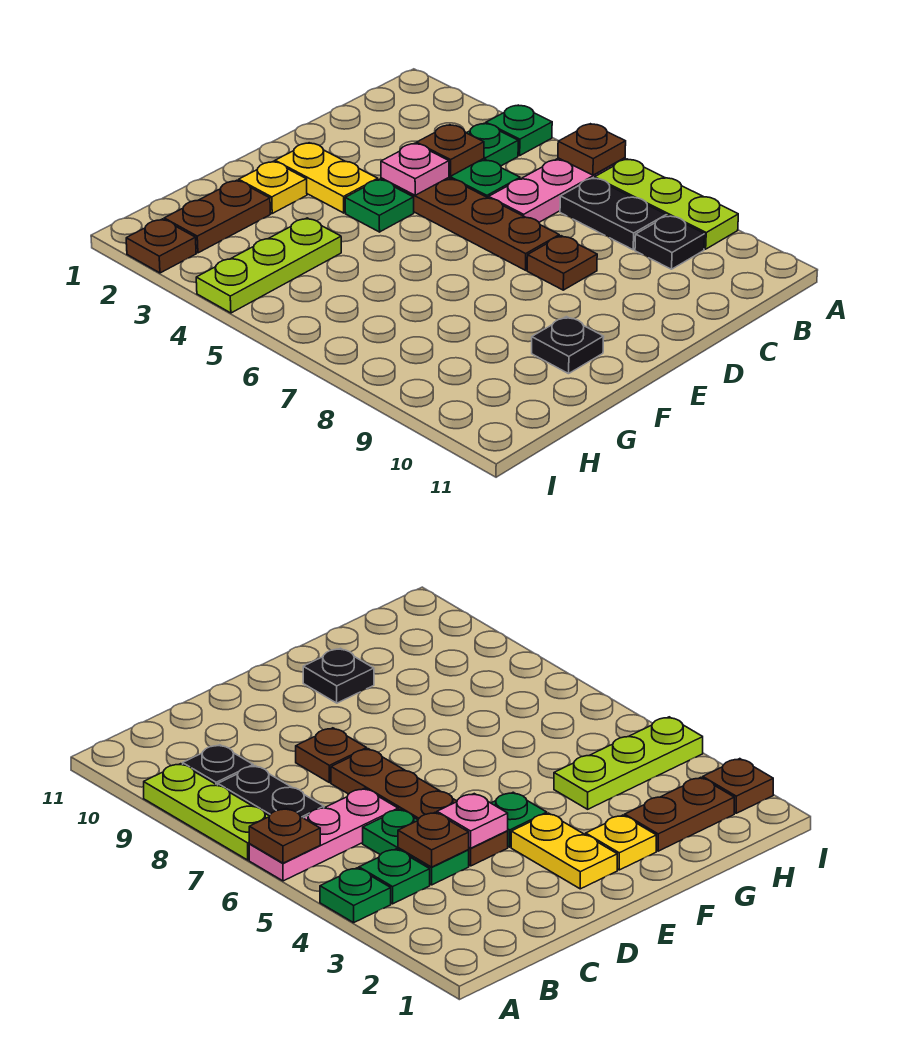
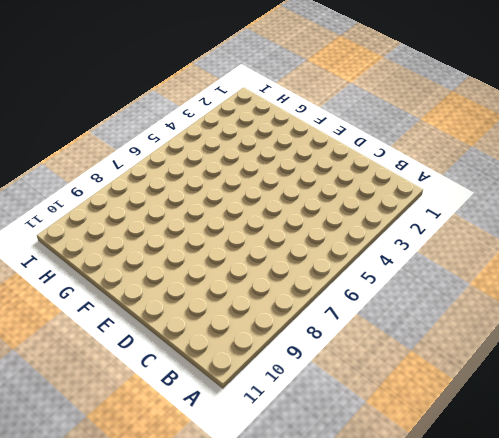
none -> green plate A4 level 1
none -> pink plate A6:C6 level 1
none -> lime plate A7:A9 level 1

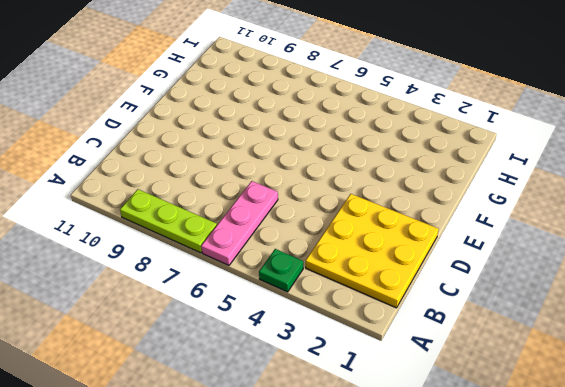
yellow plate B1:D3 level 1 -> none
none -> green plate B4 level 1
none -> black plate B7:B8 level 1
none -> black plate B9 level 1

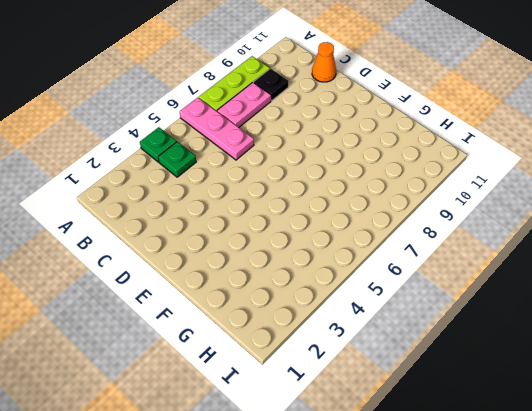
pink plate B7:B8 level 1 -> black plate B7:B8 level 1
orange cone C11 level 1 -> none
none -> green plate C4:C5 level 1
none -> brown plate D4:D7 level 1
none -> brown plate D8 level 1

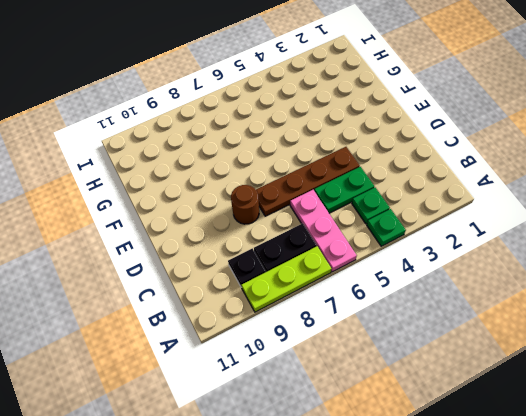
brown round brick D8 level 1 -> brown plate D8 level 1
none -> yellow plate E2:E3 level 1
none -> green plate E4 level 1
none -> yellow plate F2 level 1

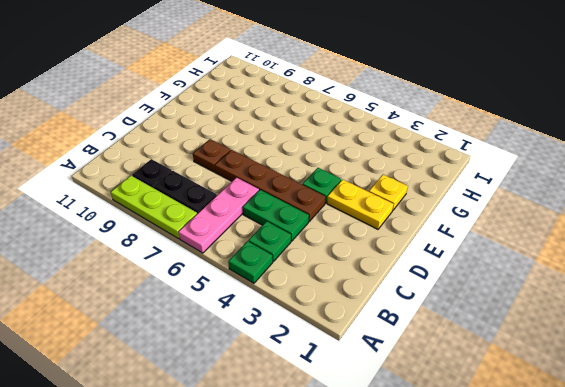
none -> black plate F10 level 1
none -> brown plate G2:H2 level 1
none -> lime plate G4:I4 level 1

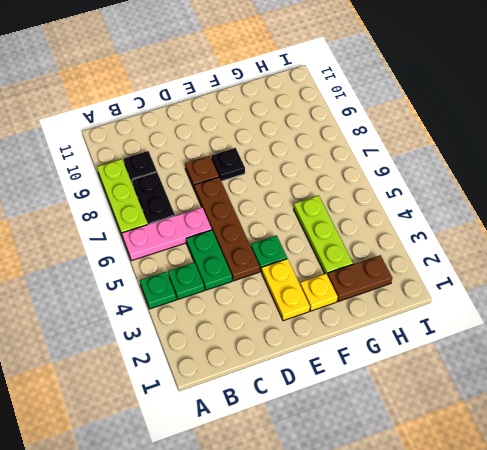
black plate E8 level 1 -> black plate F10 level 1
lime plate G3:G5 level 1 -> lime plate G4:I4 level 1
none -> brown plate I2 level 1
none -> brown plate A6 level 2
none -> brown plate C4 level 2

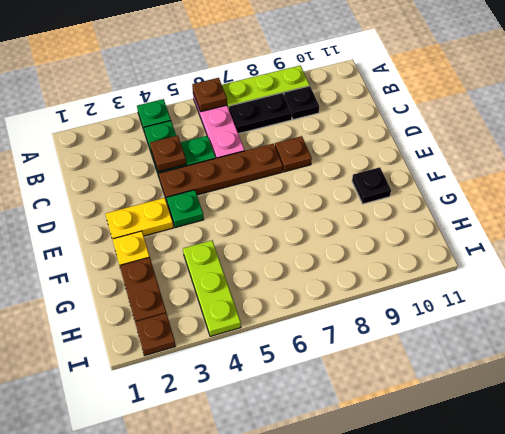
none -> pink plate D4 level 2

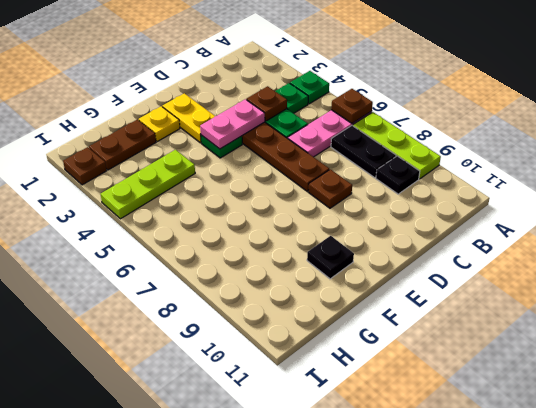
pink plate D4:E4 level 2 -> pink plate D4 level 2

